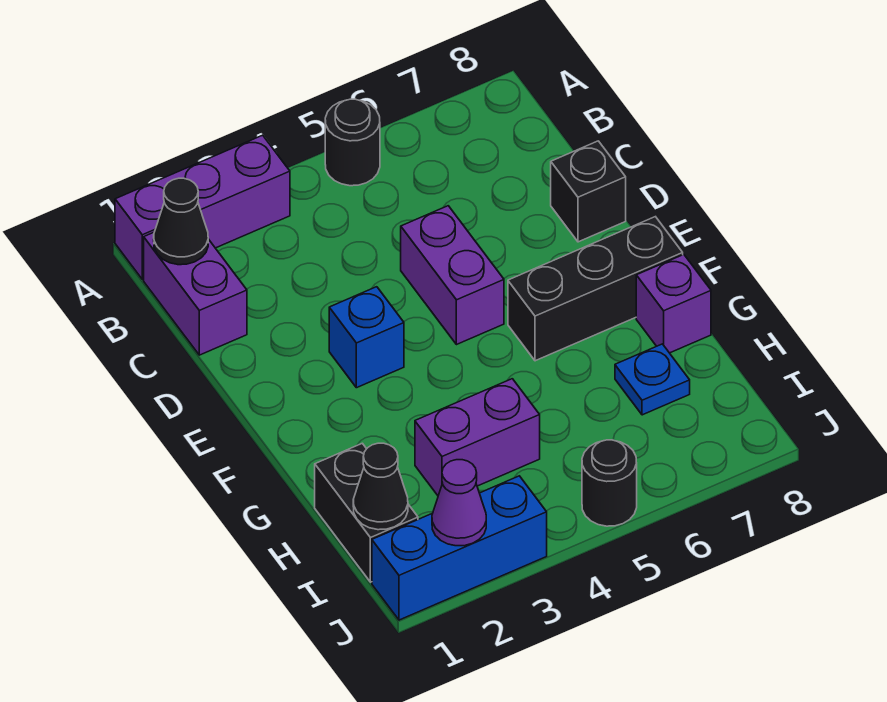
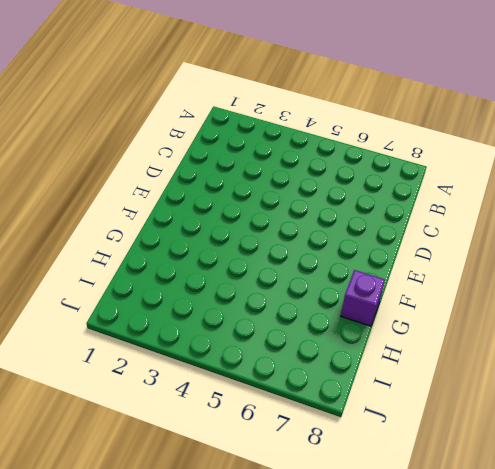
none -> purple brick A1:A3 level 1
none -> black round brick A5 level 1
none -> purple brick B1:C1 level 1

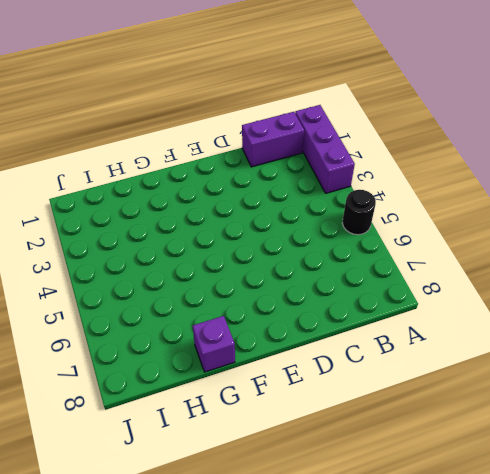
none -> purple brick D5:E5 level 1
none -> black brick D8 level 1
none -> blue brick E3 level 1

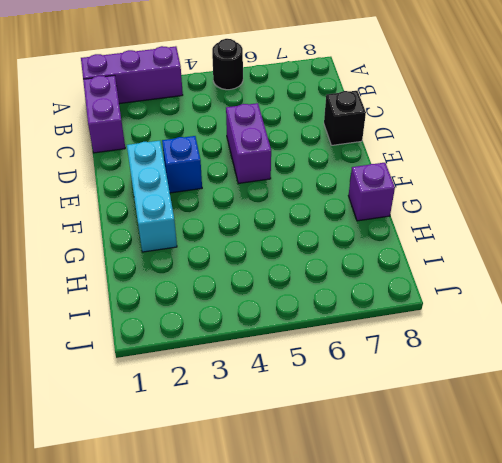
cyan brick E2:G2 level 1 -> none
none -> black brick F6:F8 level 1
none -> black brick H1:I1 level 1
none -> purple brick H3:H4 level 1

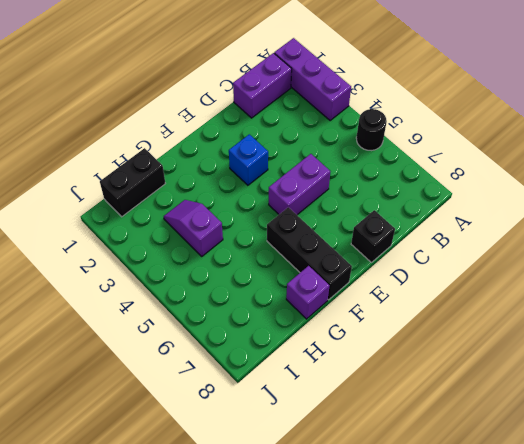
purple slope H3:H4 level 1 top 4 -> purple brick H3:H4 level 1
none -> blue plate H7 level 1
none -> blue brick J1:J3 level 1
none -> black round brick J5 level 1

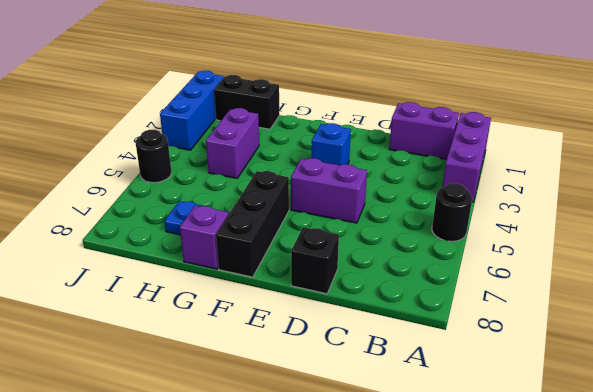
none -> black cone B1 level 2
none -> black cone I1 level 2
none -> purple cone J2 level 2

